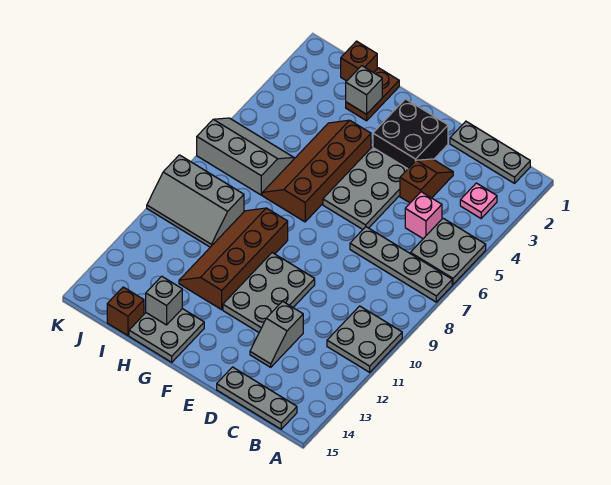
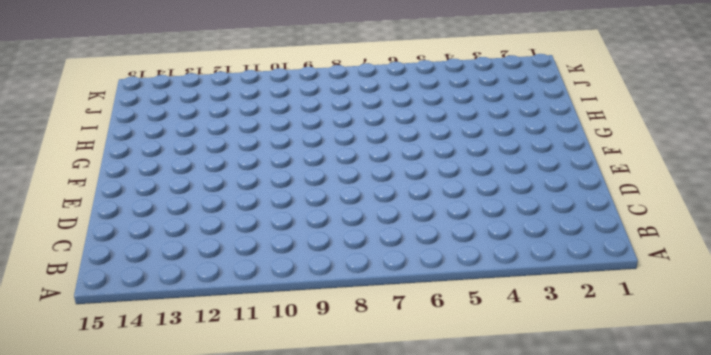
none -> grey plate A5:B6 level 1
none -> grey plate A7:D7 level 1
none -> grey plate A10:B11 level 1

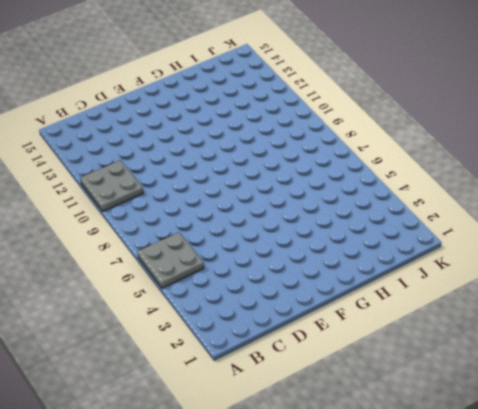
none -> grey plate A7:D7 level 1
none -> grey plate B1:D1 level 1
none -> pink plate B3 level 1

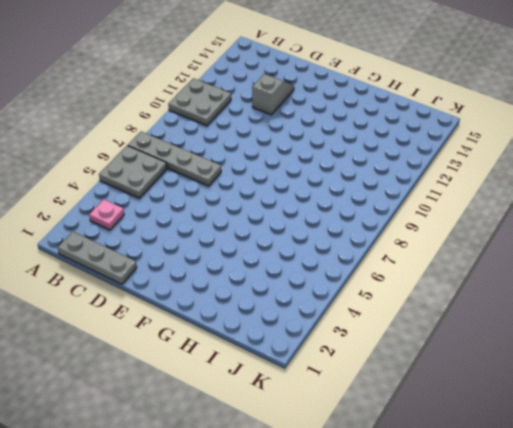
none -> grey plate B15:D15 level 1
none -> pink brick C5 level 1
none -> brown slope D3:D4 level 1 top 4

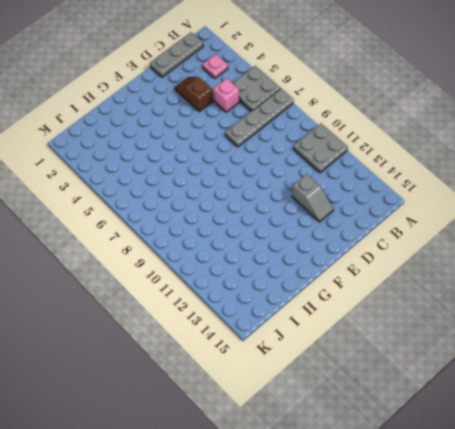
none -> grey plate B15:D15 level 1
none -> black brick E2:F3 level 1
none -> grey plate E4:F6 level 1

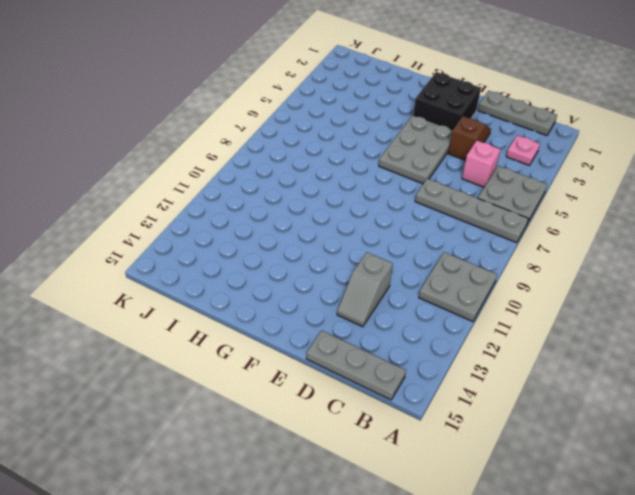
none -> grey plate E10:F12 level 1
none -> brown slope G4:H7 level 1 top G
none -> brown slope G9:H12 level 1 top G

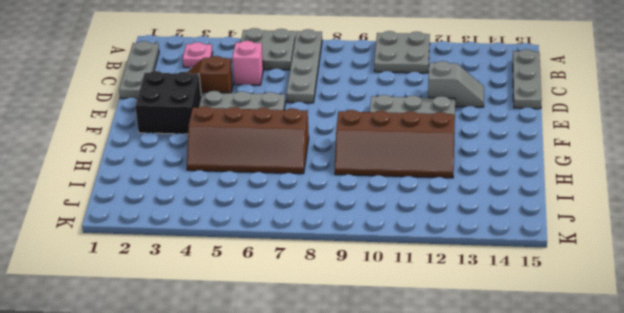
none -> grey plate G14:H15 level 1
none -> brown plate H1:H2 level 1
none -> brown brick I1 level 1

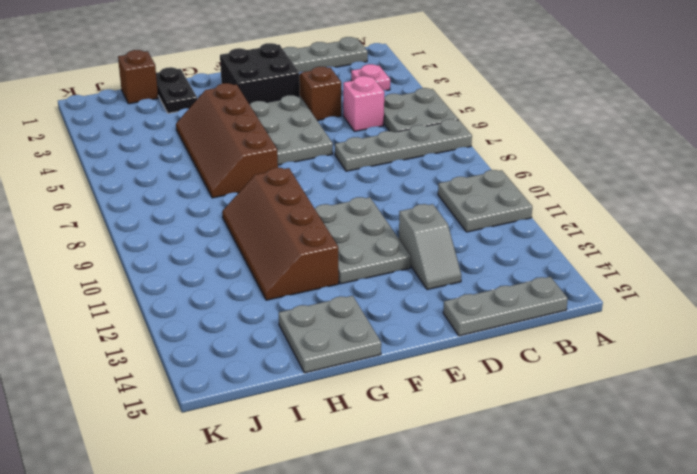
black plate H1:H2 level 1 -> brown plate H1:H2 level 1
none -> grey slope I6:K7 level 1 top 7
none -> grey slope I9:K10 level 1 top 9
none -> brown brick I15 level 1

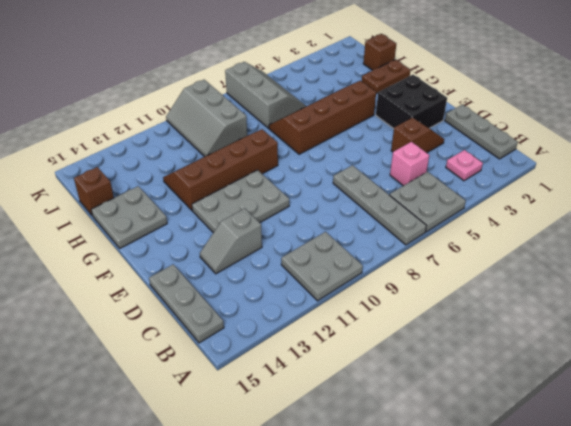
none -> grey plate E4:F6 level 1
none -> grey brick H2 level 2
none -> grey brick H14 level 2

